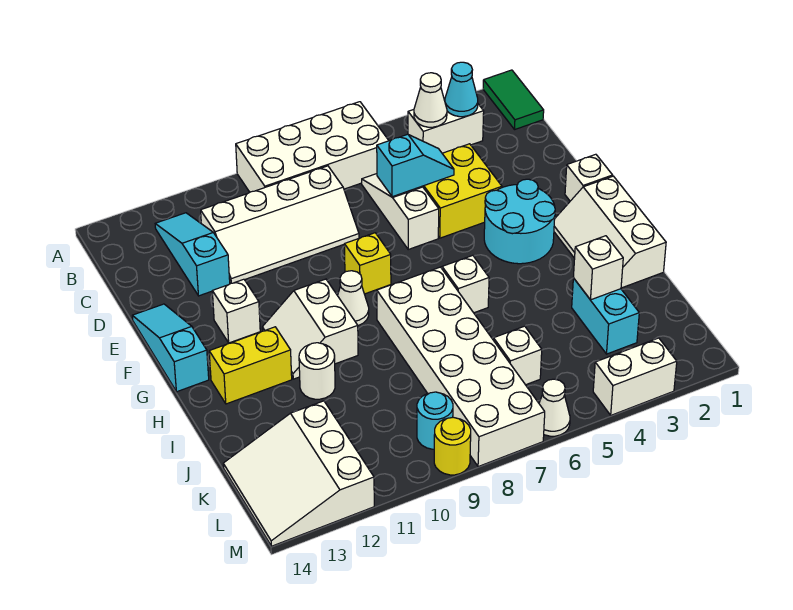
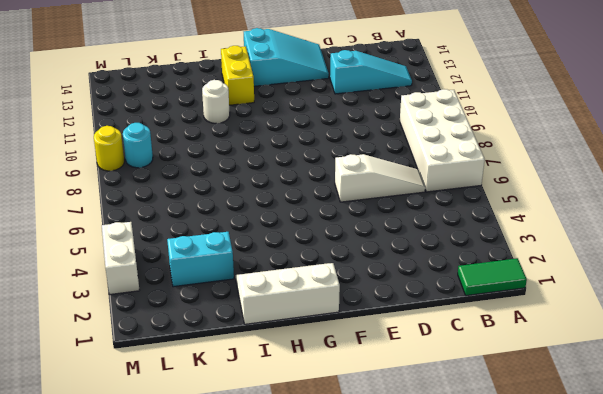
cyan slope E13:G14 level 1 top G -> cyan slope E14:G14 level 1 top G
none -> white brick B3:B4 level 1
none -> white slope C8:D11 level 1 top C
none -> yellow brick D4:E5 level 1
none -> white brick F1 level 1

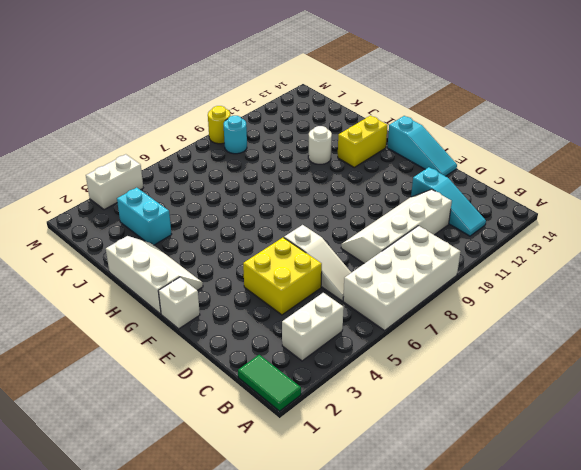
none -> cyan round brick F3:G4 level 1
none -> yellow brick F8 level 1
none -> white brick F12 level 1
none -> white cone G9 level 1

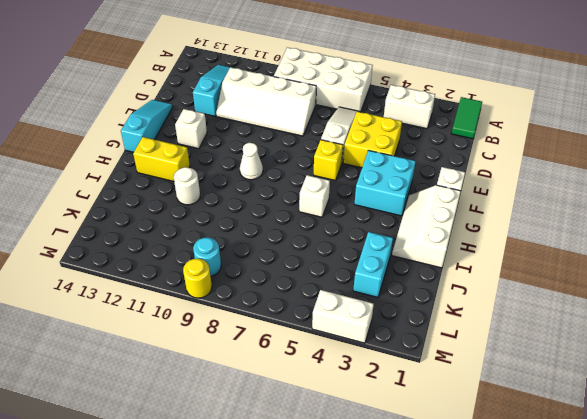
cyan brick F3:G4 level 1 -> cyan round brick F3:G4 level 1
yellow brick F6 level 1 -> yellow brick F8 level 1
none -> white slope G10:H11 level 1 top 10
none -> white brick H7:M8 level 1
none -> white brick K6 level 1
none -> white slope K12:M14 level 1 top 12

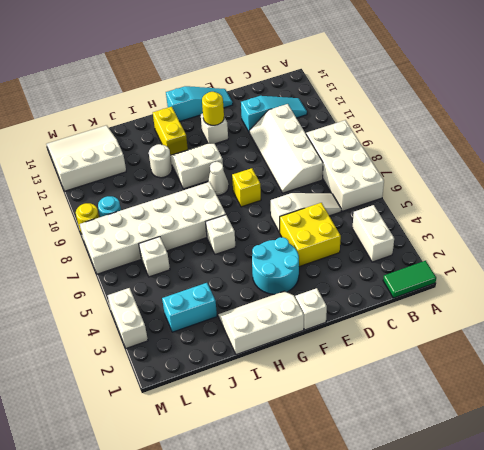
yellow round brick F12 level 2 -> none
none -> white cone M6 level 1
none -> cyan cone B3 level 2
none -> white cone B4 level 2
none -> cyan slope D5:D6 level 2 top 6

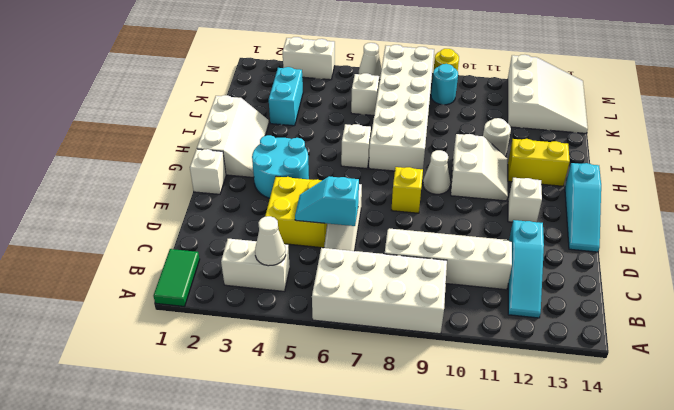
none -> cyan cone B3 level 2
none -> white brick J3 level 2

